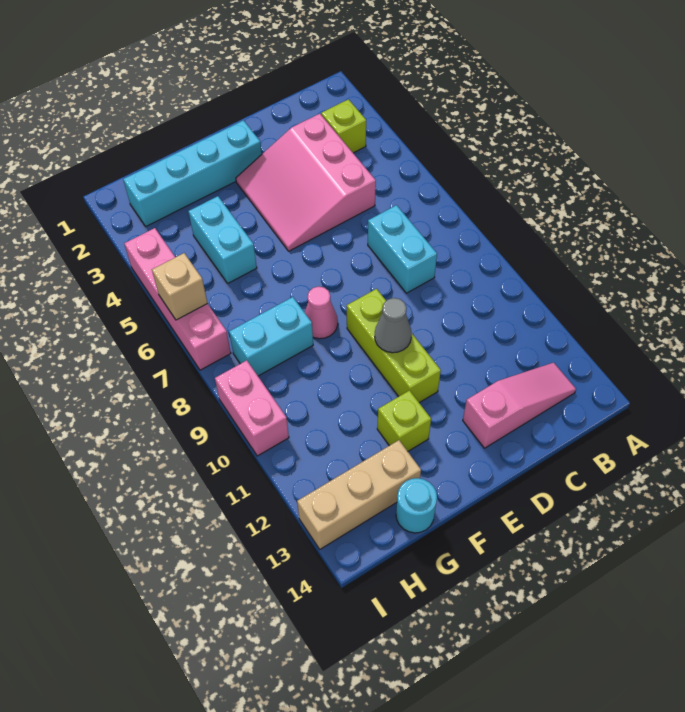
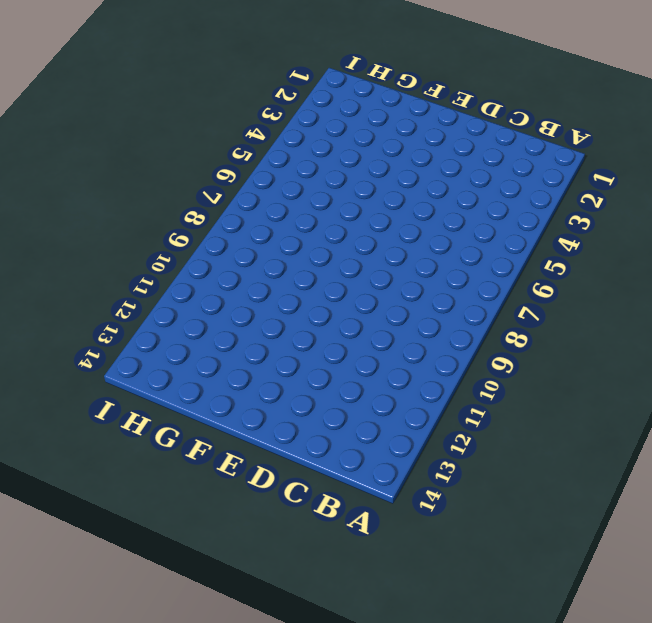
none -> lime brick B3 level 1
none -> pink slope B13:D13 level 1 top D
none -> pink slope C3:E5 level 1 top C

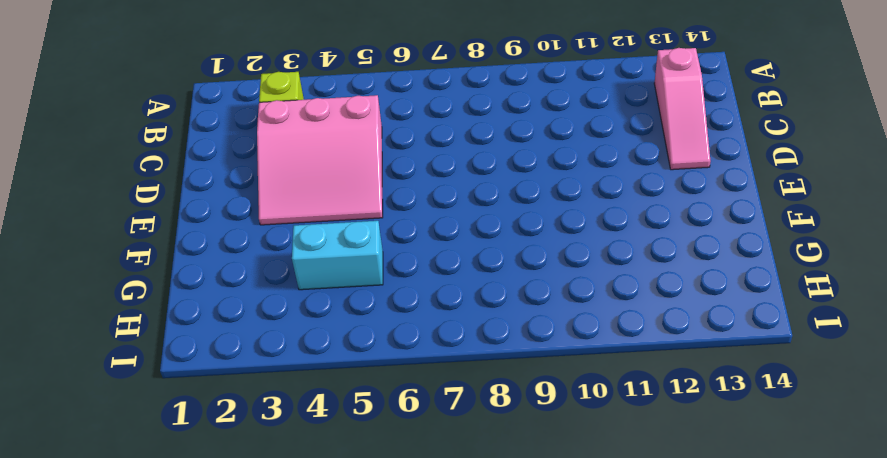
pink slope B13:D13 level 1 top B -> pink slope B13:D13 level 1 top D
none -> cyan brick C7:C8 level 1
none -> cyan brick E2:H2 level 1
none -> lime brick E9:E11 level 1

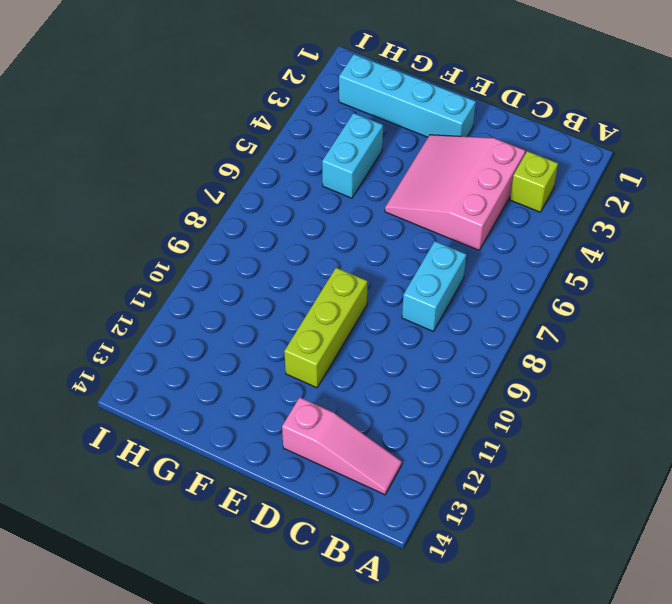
none -> pink cone F8 level 1
none -> lime brick F12 level 1
none -> cyan brick G8:H8 level 1

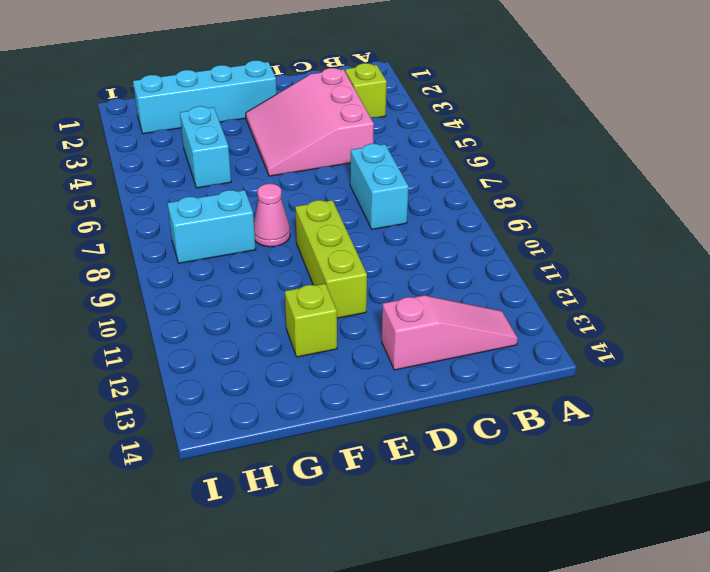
none -> tan brick G13:I13 level 1
none -> cyan round brick G14 level 1
none -> pink brick I4:I7 level 1

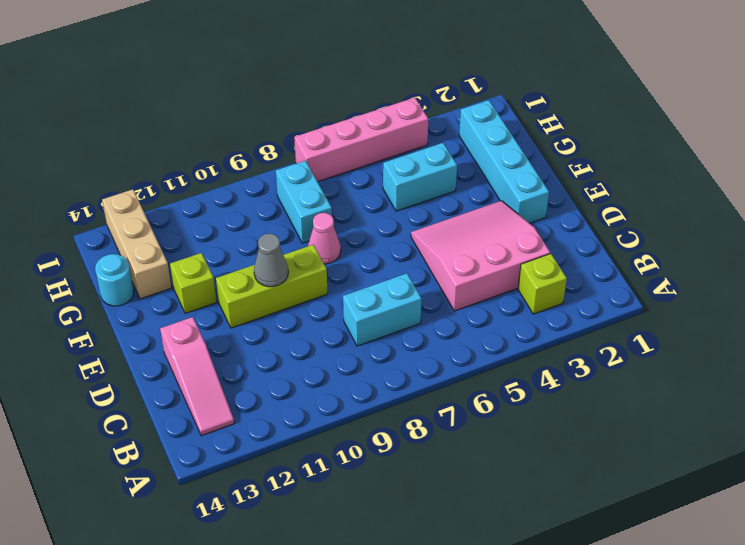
none -> pink brick I9:I10 level 1
none -> tan brick I6 level 2

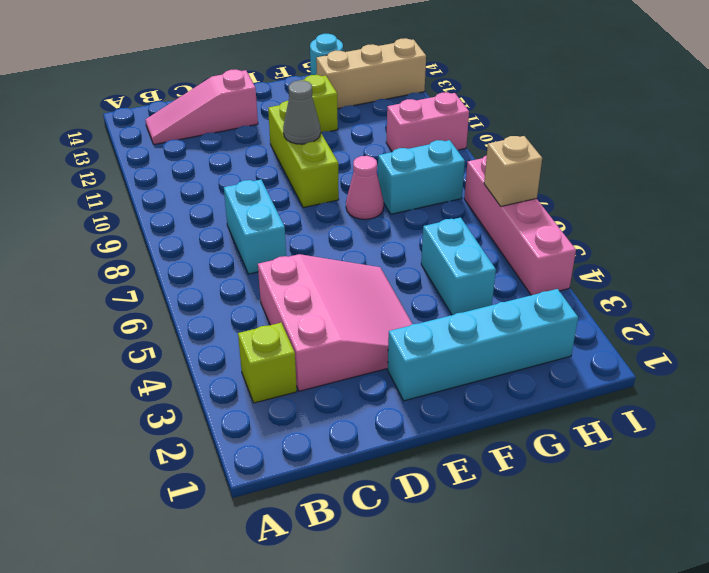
pink brick H10:I10 level 1 -> pink brick I9:I10 level 1

